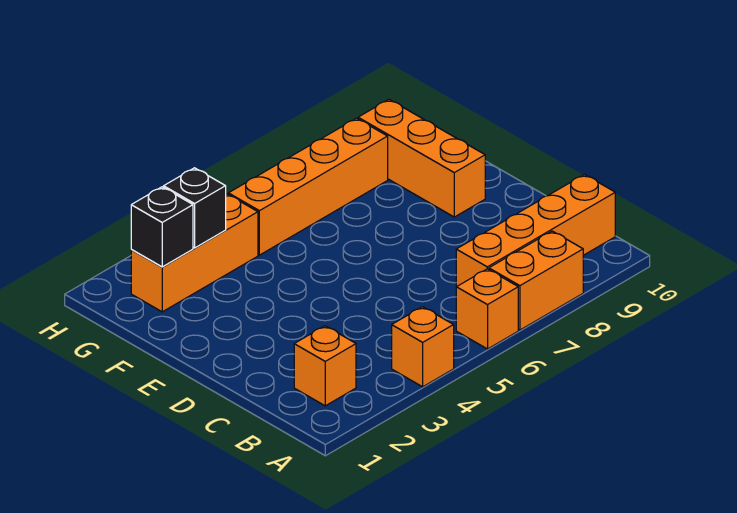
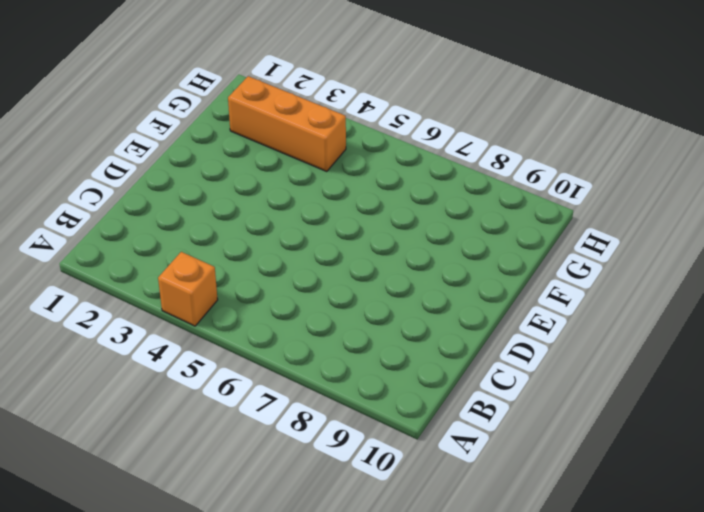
none -> orange brick A6 level 1
none -> orange brick A7:A8 level 1

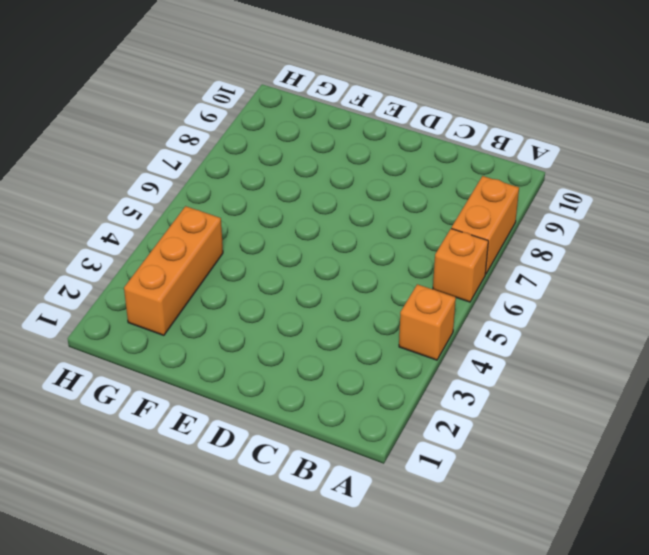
none -> orange brick B2 level 1
none -> orange brick B7:B10 level 1

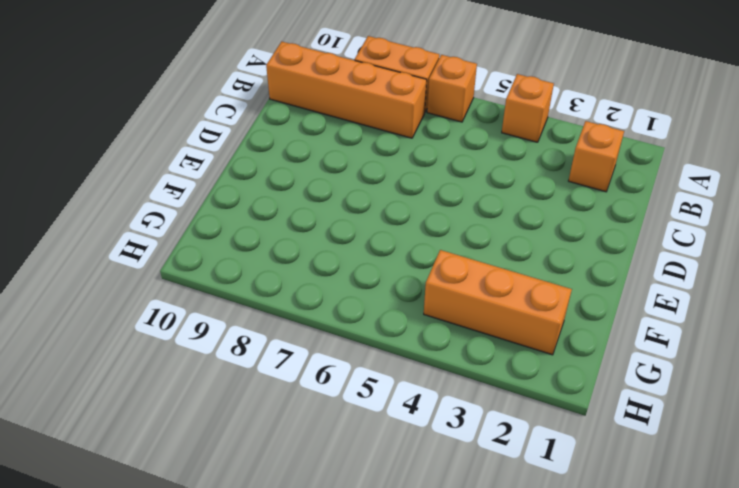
none -> orange brick E9:G9 level 1
none -> orange brick G5:G8 level 1

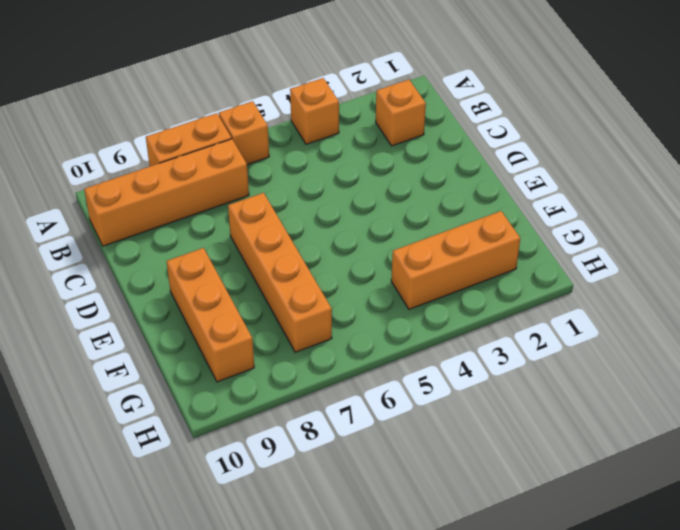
orange brick D7:G7 level 1 -> orange brick G5:G8 level 1
none -> black brick G2 level 2
none -> black brick G3 level 2

